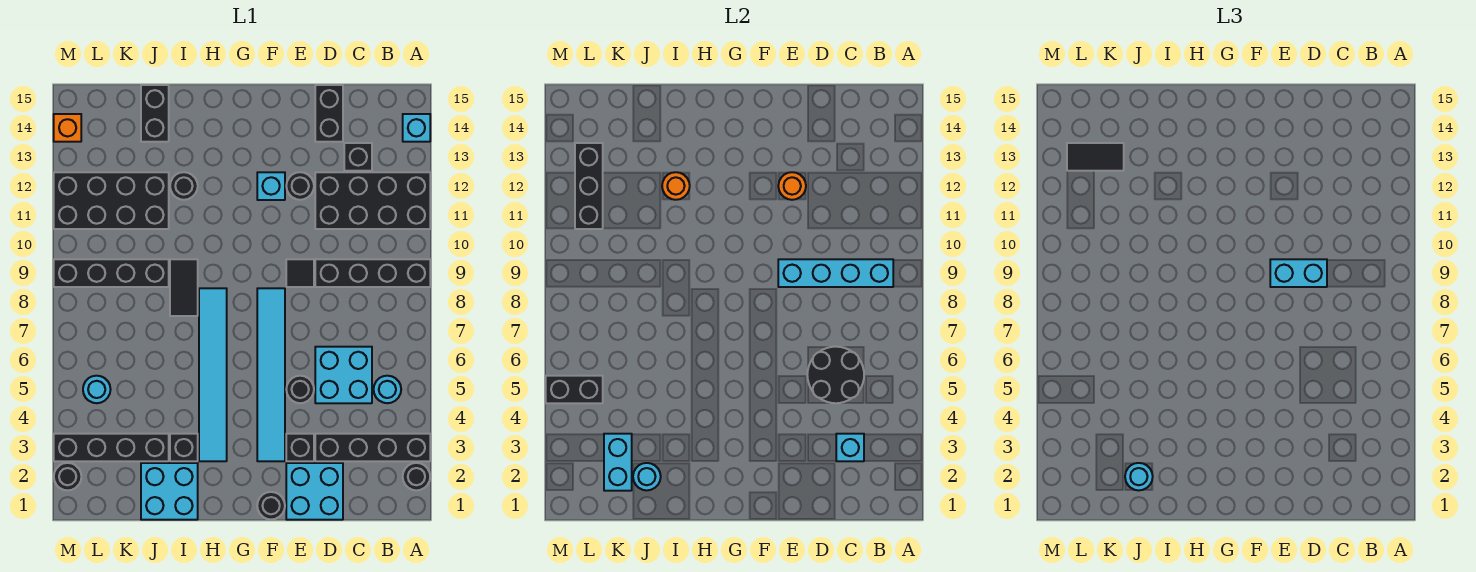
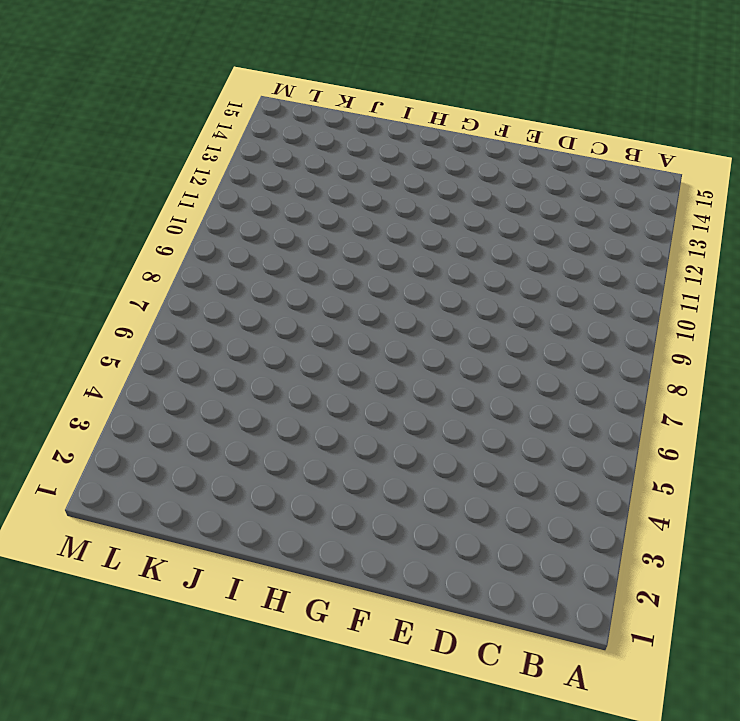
none -> black round brick A2 level 1
none -> black brick A3:D3 level 1
none -> black brick A9:D9 level 1
none -> black brick A11:D12 level 1

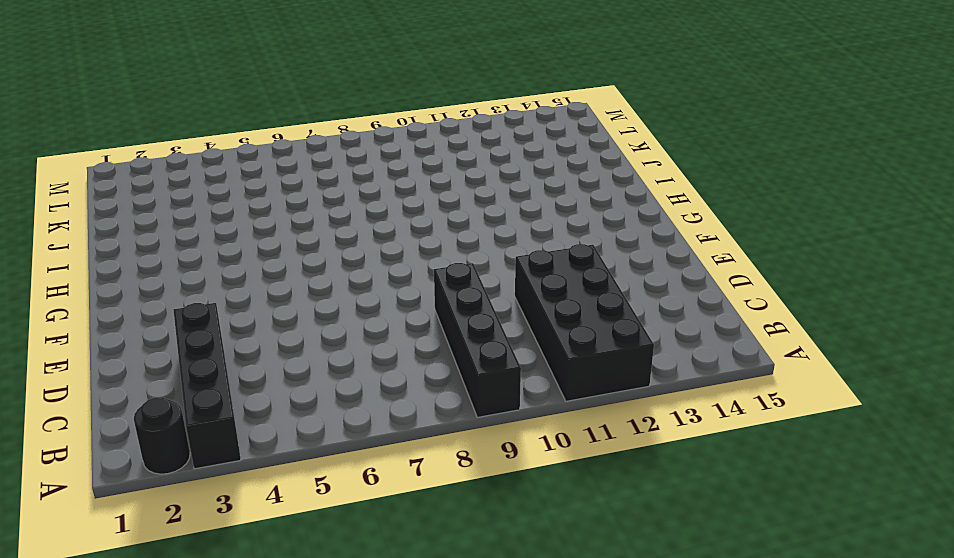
none -> cyan brick A14 level 1
none -> cyan round brick B5 level 1
none -> cyan brick C5:D6 level 1
none -> black brick C13 level 1

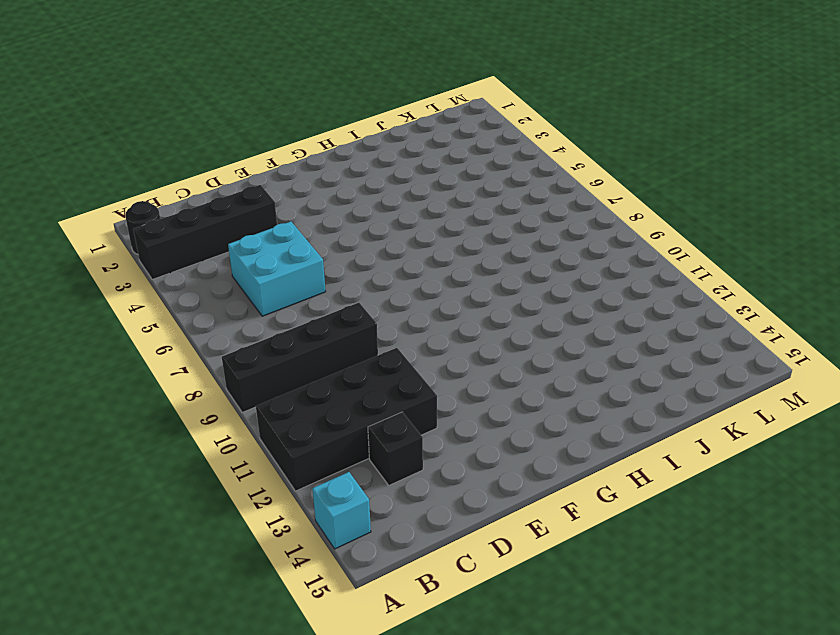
none -> cyan round brick B5 level 1
none -> cyan brick D1:E2 level 1
none -> black brick D14:D15 level 1
none -> black brick E3 level 1

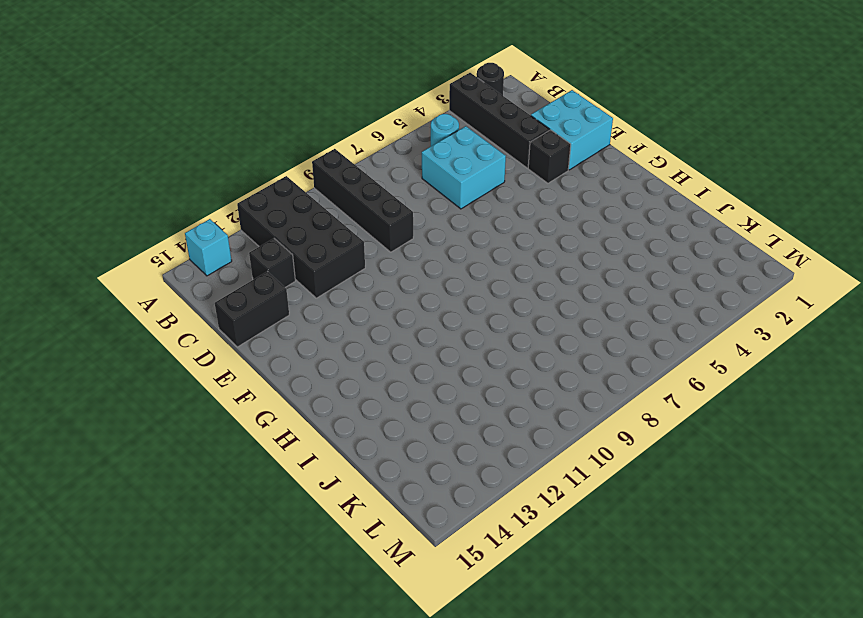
none -> black round brick E5 level 1
none -> black tile E9 level 1
none -> black round brick E12 level 1
none -> black round brick F1 level 1

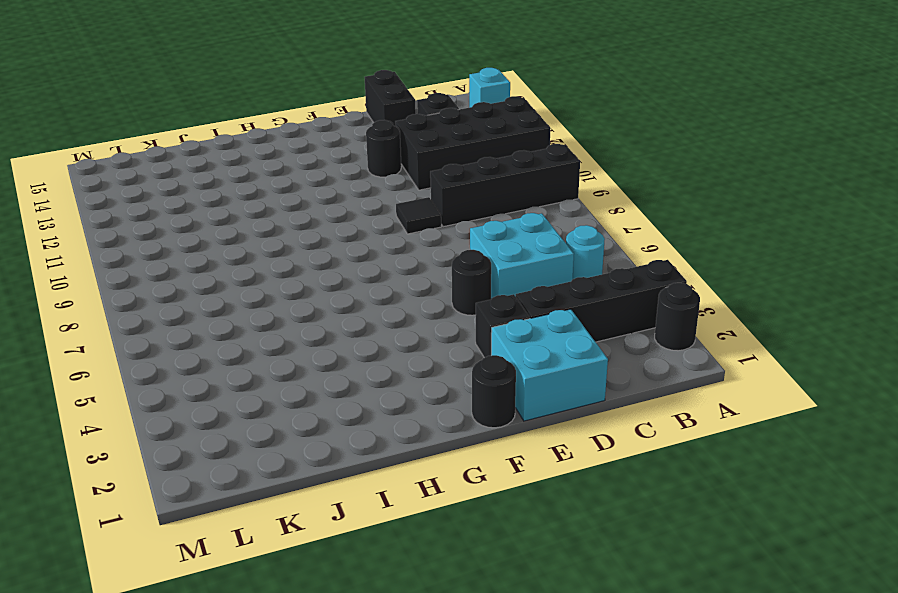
none -> cyan tile F3:F8 level 1
none -> cyan brick F12 level 1
none -> cyan tile H3:H8 level 1
none -> cyan brick I1:J2 level 1

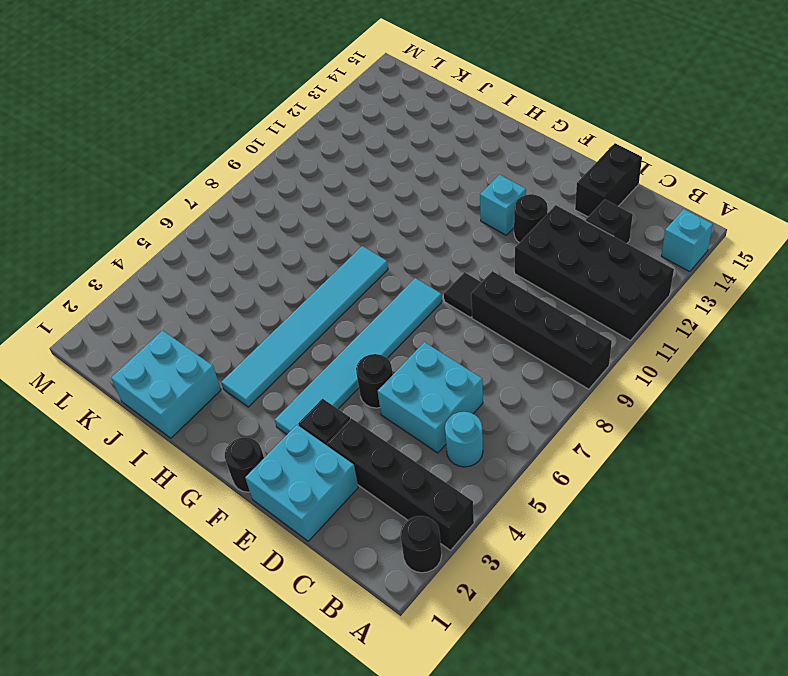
none -> black brick I3 level 1
none -> black tile I8:I9 level 1
none -> black round brick I12 level 1
none -> black brick J3:M3 level 1

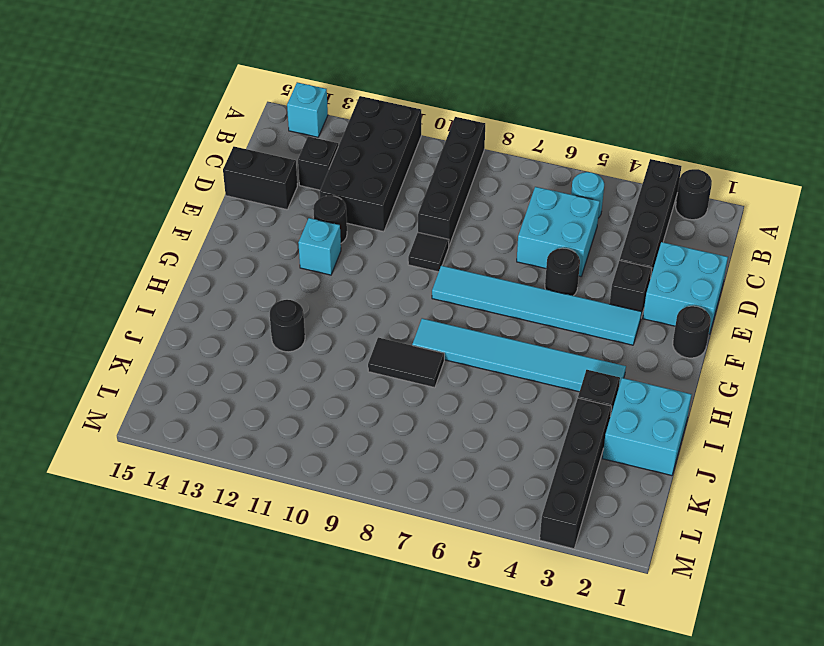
none -> black brick J9:M9 level 1
none -> black brick J11:M12 level 1
none -> black brick J14:J15 level 1
none -> cyan round brick L5 level 1

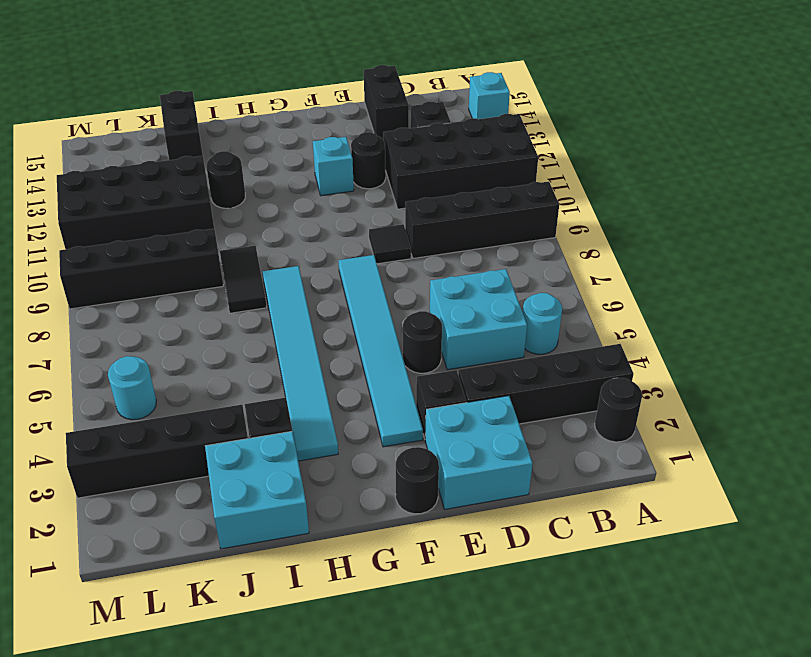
none -> black round brick M2 level 1
none -> orange brick M14 level 1
none -> cyan brick B9:E9 level 2
none -> cyan brick C3 level 2

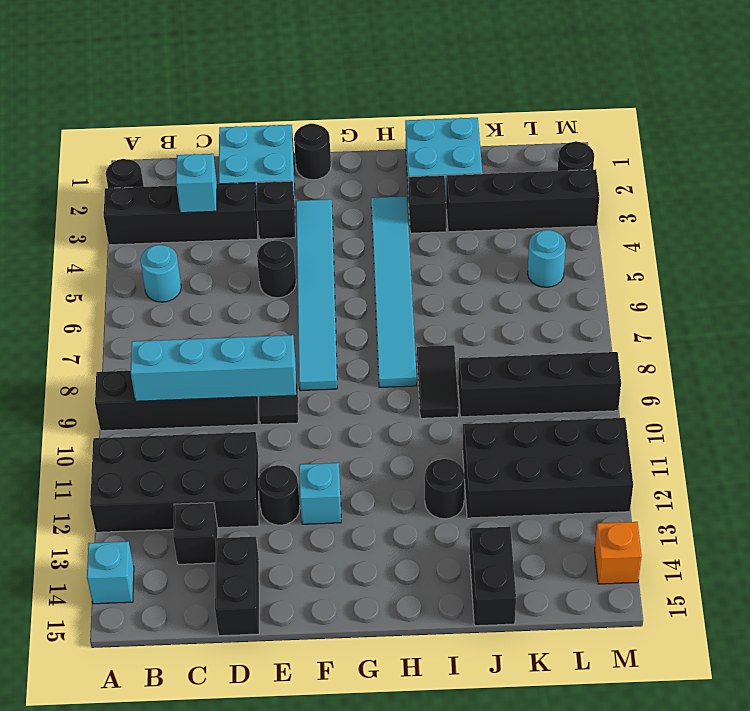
none -> cyan brick C5:D6 level 1
none -> black round brick C5:D6 level 2
none -> orange round brick E12 level 2
none -> orange round brick I12 level 2

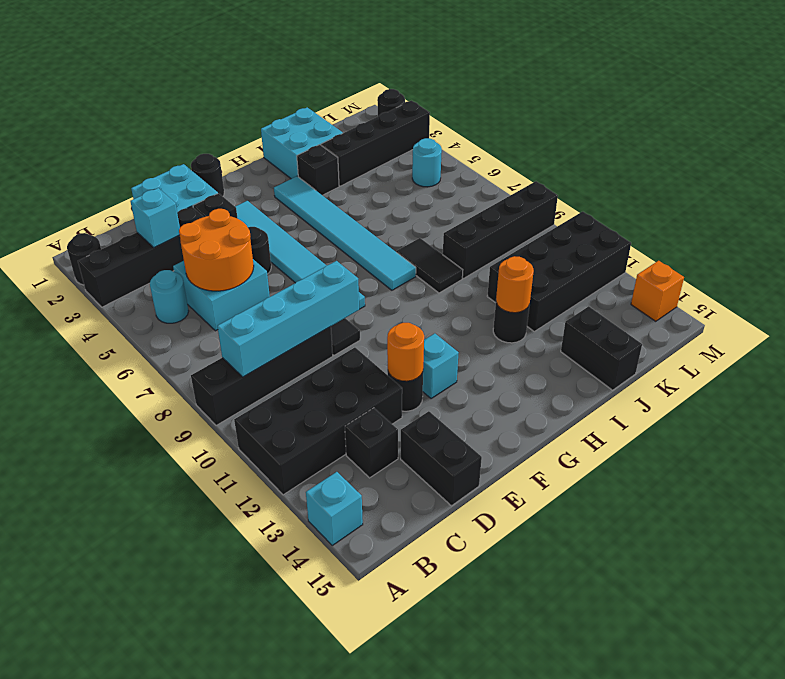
orange round brick C5:D6 level 2 -> black round brick C5:D6 level 2
none -> cyan round brick J2 level 2
none -> cyan brick K2:K3 level 2
none -> black brick L5:M5 level 2
none -> black brick L11:L13 level 2

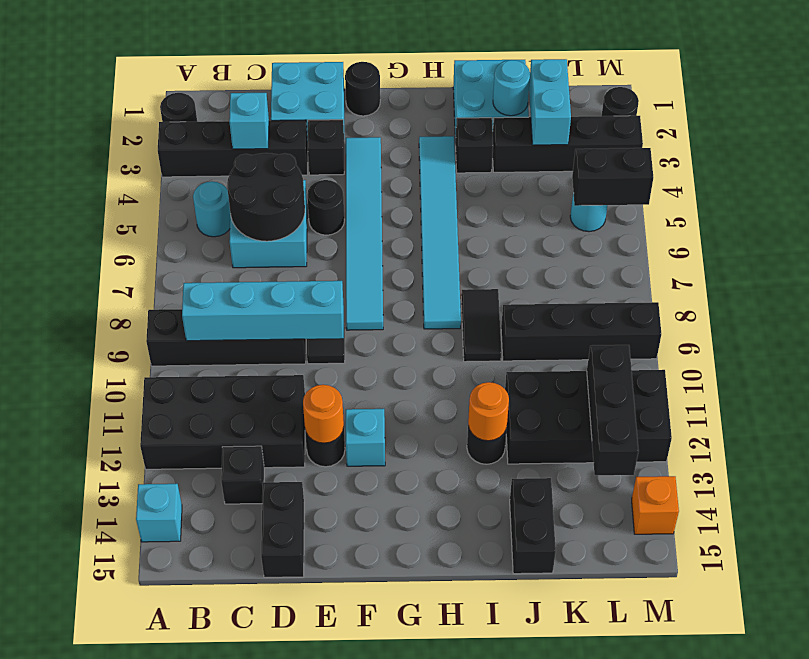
none -> cyan brick D9:E9 level 3
none -> cyan round brick J2 level 3
none -> black tile K13:L13 level 3

